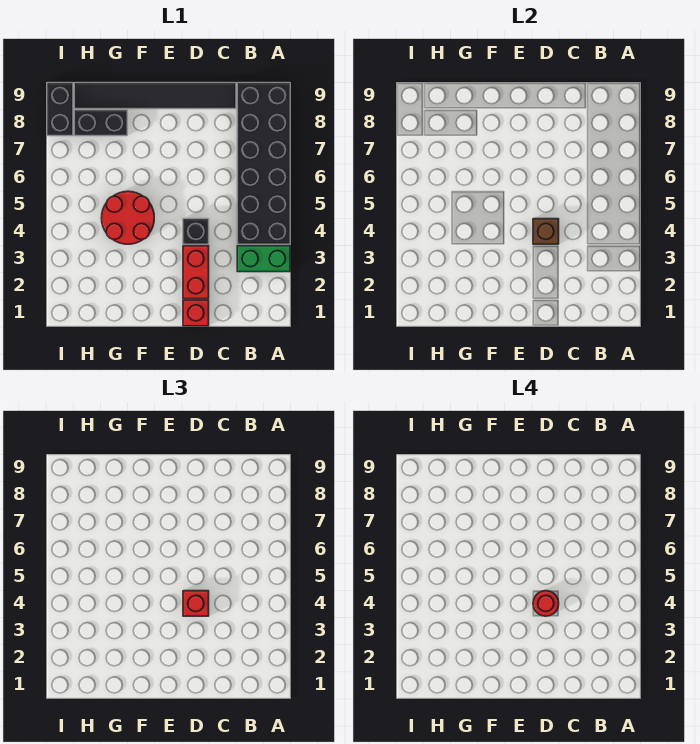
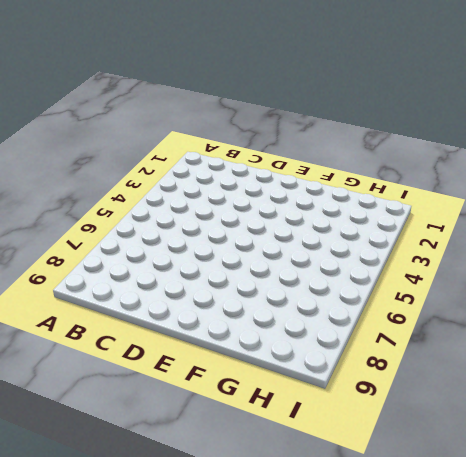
none -> green brick A3:B3 level 1
none -> black brick A4:B9 level 1
none -> black tile C9:H9 level 1

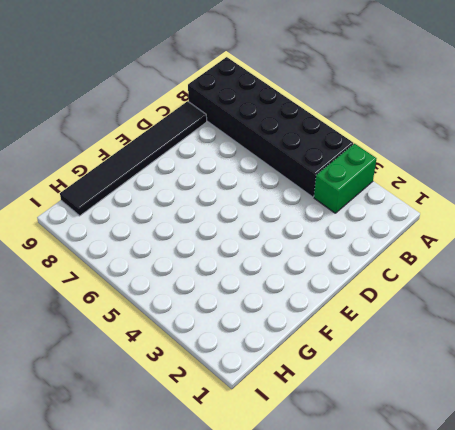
none -> red brick D1 level 1
none -> red brick D2:D3 level 1
none -> black brick D4 level 1

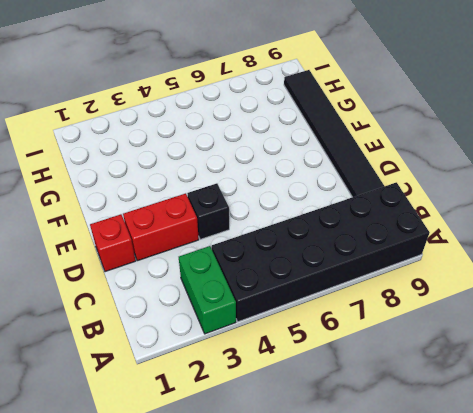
none -> red round brick F4:G5 level 1
none -> black brick G8:H8 level 1
none -> black brick I8:I9 level 1

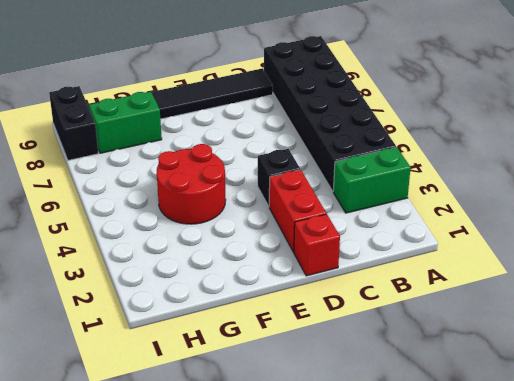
green brick G8:H8 level 1 -> black brick G8:H8 level 1
none -> brown brick D4 level 2
none -> red brick D4 level 3
none -> red round brick D4 level 4

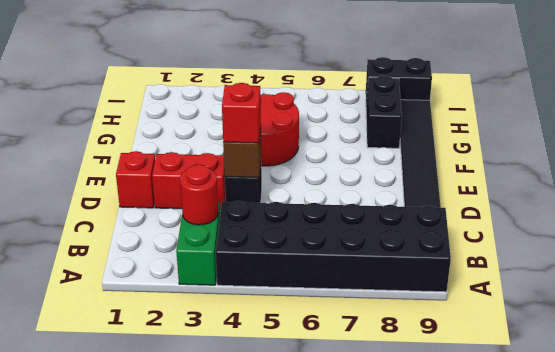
red round brick B3 level 2 -> red round brick D4 level 4

